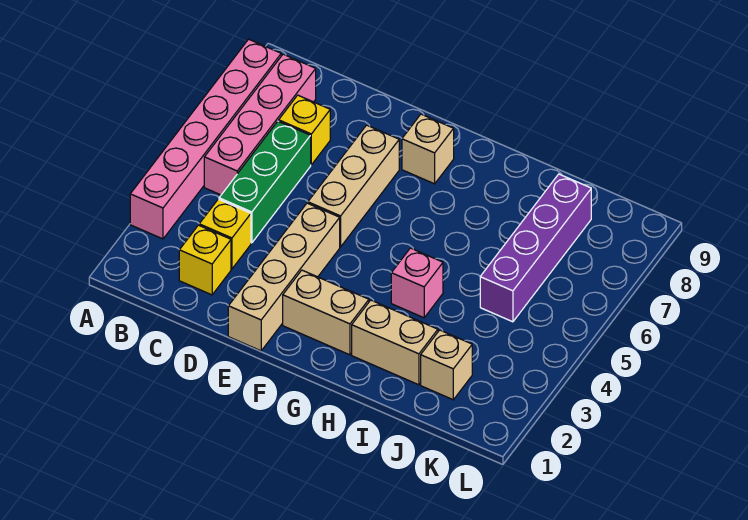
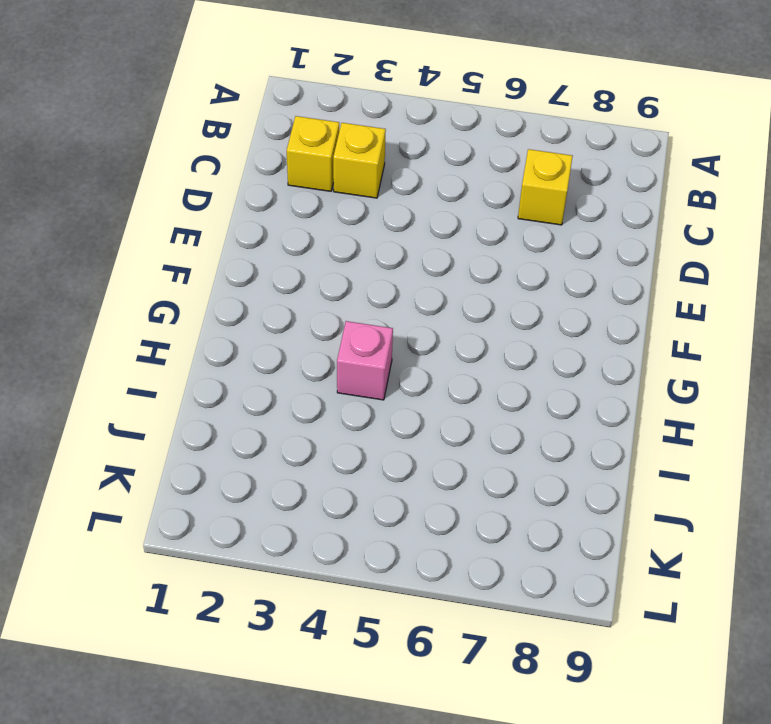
none -> pink brick A3:A8 level 1
none -> pink brick B5:B8 level 1
none -> green brick C4:C6 level 1

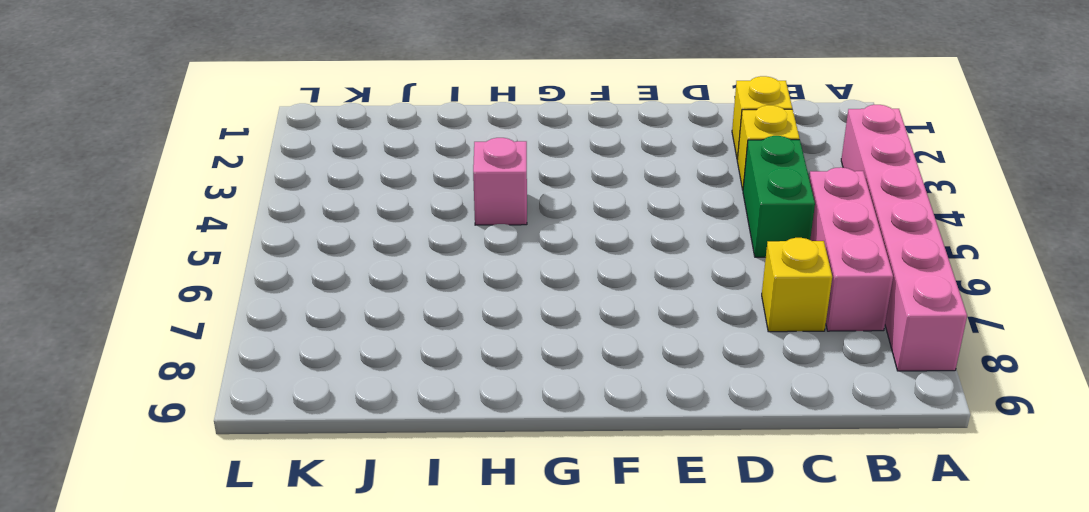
pink brick B5:B7 level 1 -> pink brick B5:B8 level 1
green brick C4:C5 level 1 -> green brick C4:C6 level 1
none -> tan brick E1:E4 level 1
none -> tan brick E5:E7 level 1
none -> tan brick F2:G2 level 1

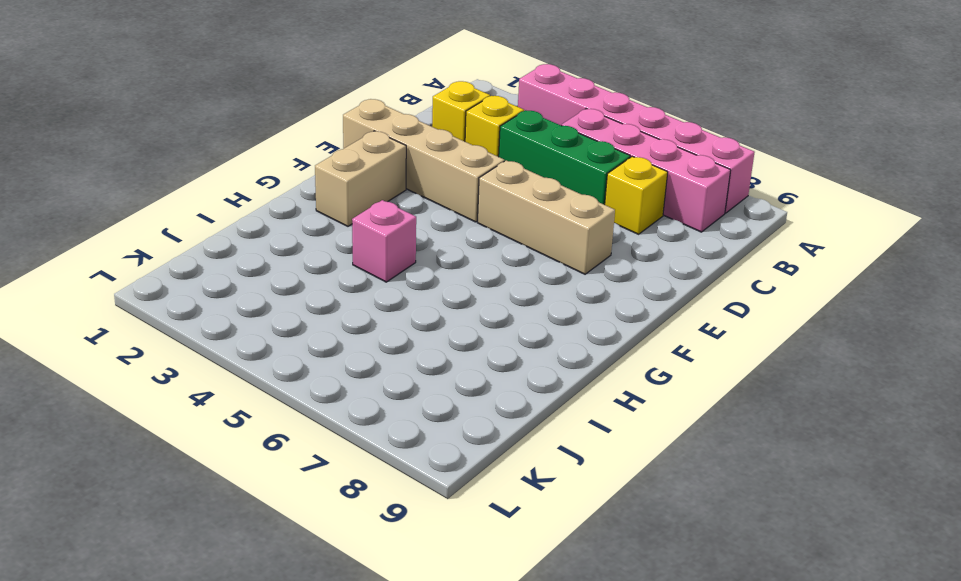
none -> tan brick F8 level 1
none -> tan brick H2:I2 level 1
none -> tan brick J2 level 1

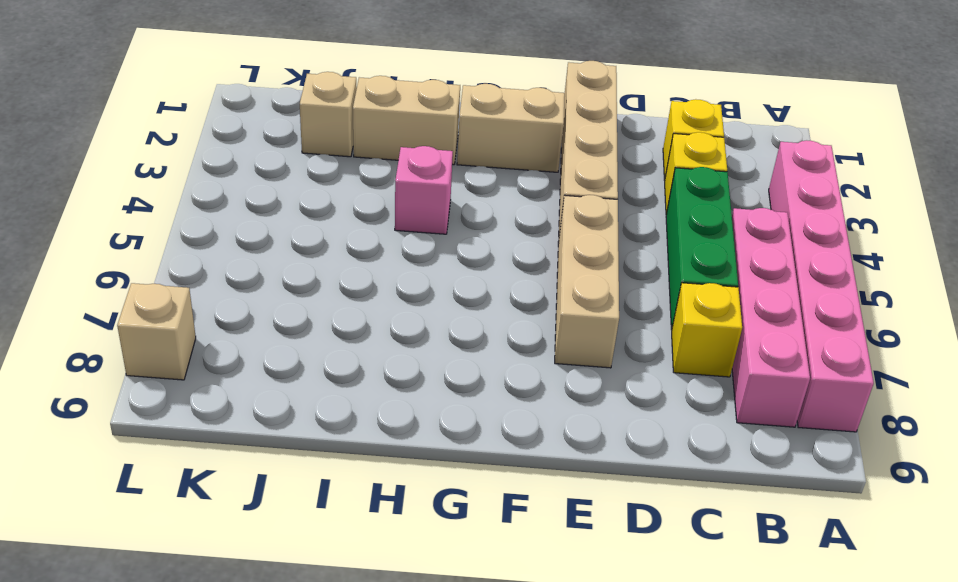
tan brick L8 level 1 -> tan brick F8 level 1
none -> purple brick J5:J8 level 1

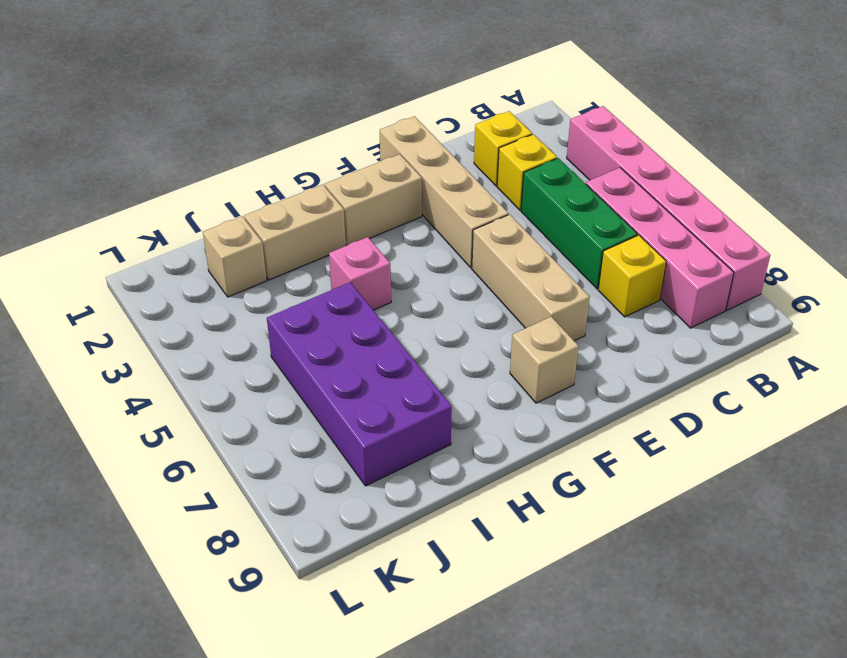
purple brick I5:J8 level 1 -> purple brick J5:J8 level 1

